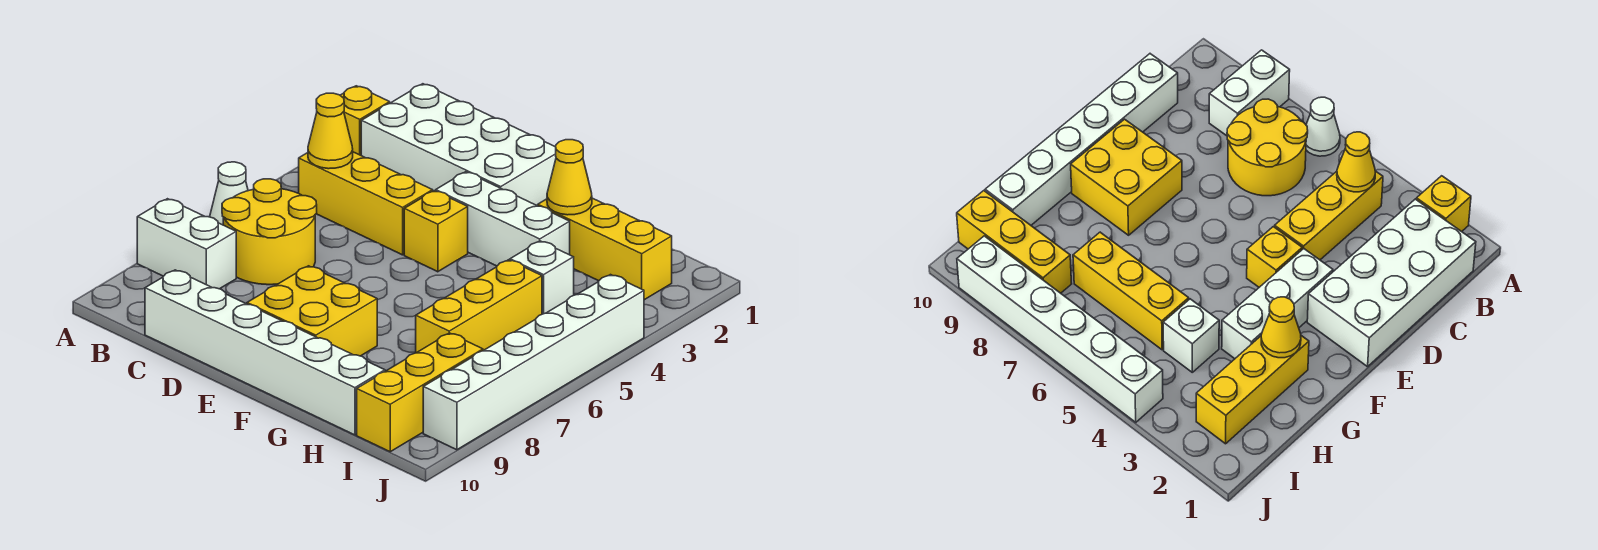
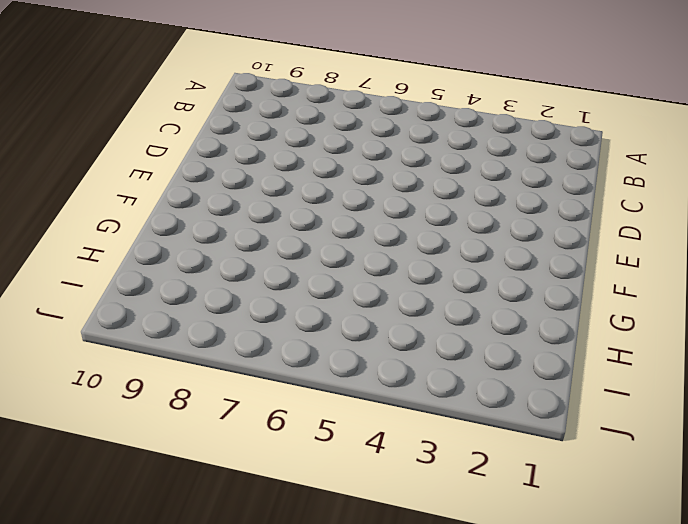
none -> yellow brick A2 level 1
none -> white cone A6 level 1
none -> white brick A8:B8 level 1

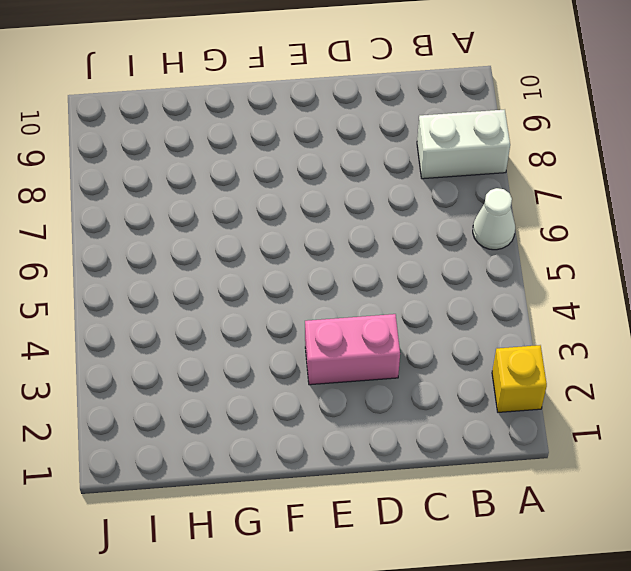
pink brick D3:E3 level 1 -> white brick E3:G3 level 1
none -> white brick B1:E2 level 1
none -> yellow brick B4:D4 level 1
none -> yellow round brick B6:C7 level 1

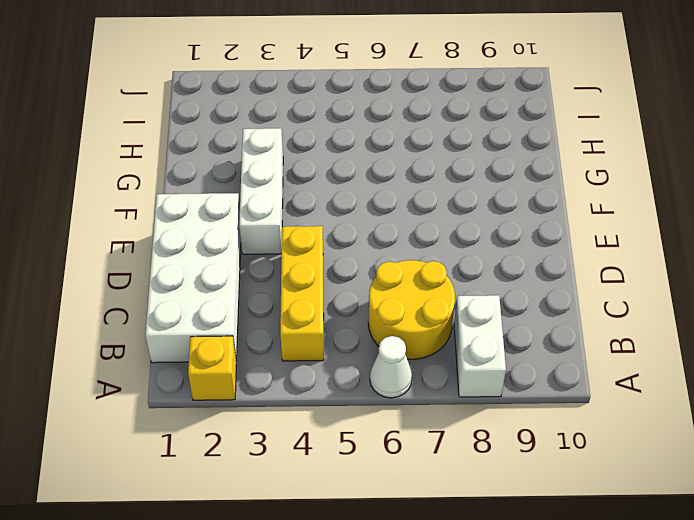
none -> white brick C10:H10 level 1
none -> yellow brick E4 level 1
none -> yellow brick E8:F9 level 1

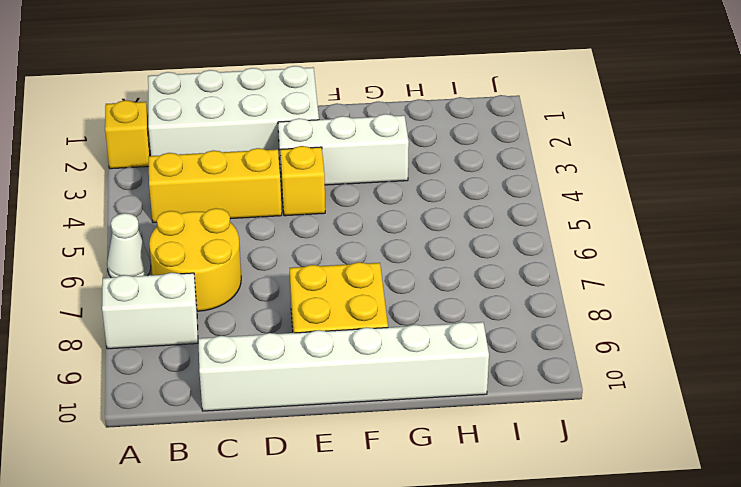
none -> yellow brick G2:I2 level 1
none -> white brick H4 level 1
none -> yellow brick H5:H7 level 1

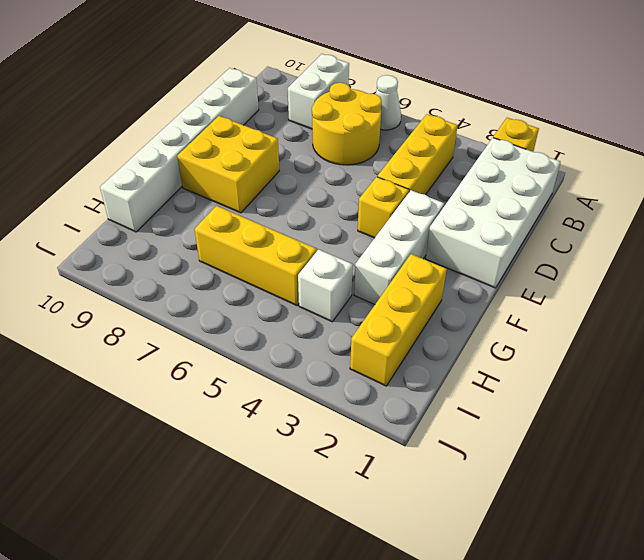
none -> yellow brick I8:I10 level 1
none -> white brick J4:J9 level 1
none -> yellow cone B4 level 2

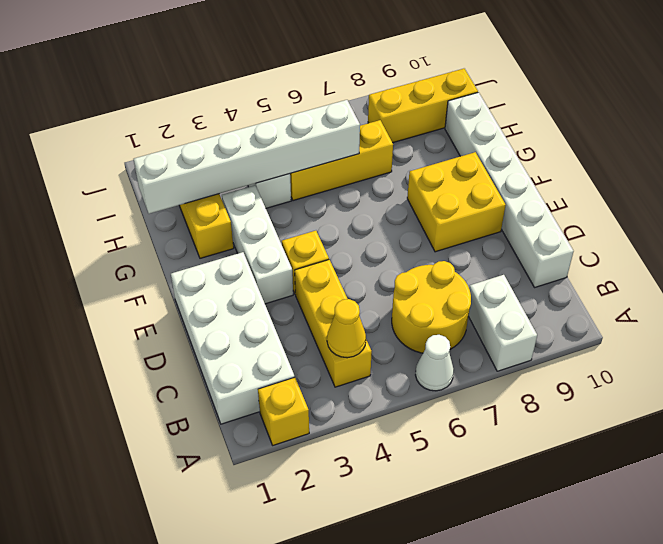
white brick H1:H6 level 2 -> white brick J4:J9 level 1
none -> yellow cone G2 level 2

